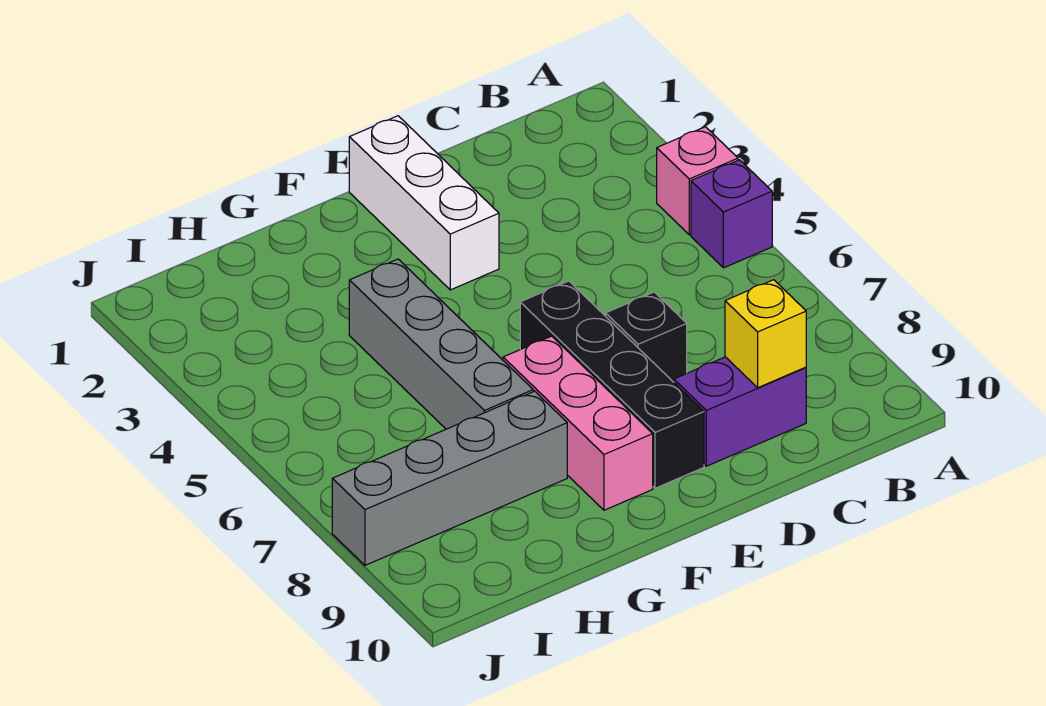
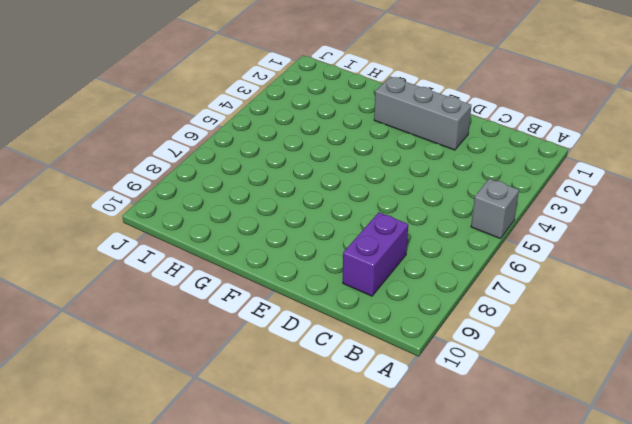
grey brick A5 level 1 -> purple brick A5 level 1
purple brick C8:C9 level 1 -> purple brick C9:D9 level 1
grey brick D2:F2 level 1 -> white brick E1:E3 level 1
none -> pink brick A4 level 1
none -> black brick D7 level 1

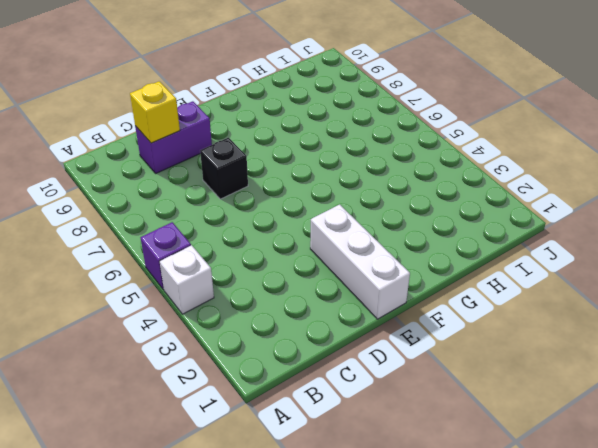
white brick A4 level 1 -> pink brick A4 level 1
none -> black brick E6:E9 level 1
none -> pink brick F7:F9 level 1

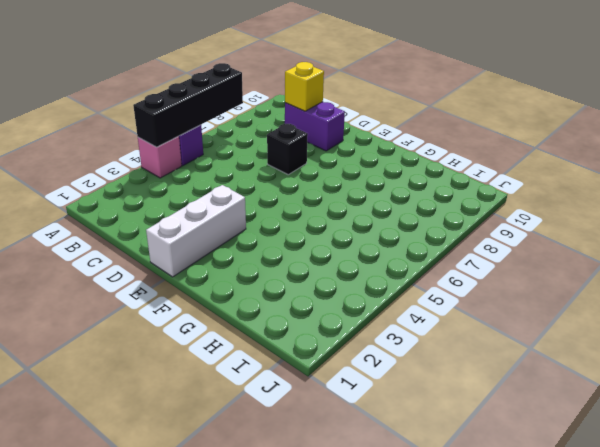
black brick A4:A7 level 2 -> black brick E6:E9 level 1
none -> pink brick F7:F9 level 1
none -> grey brick G4:G7 level 1

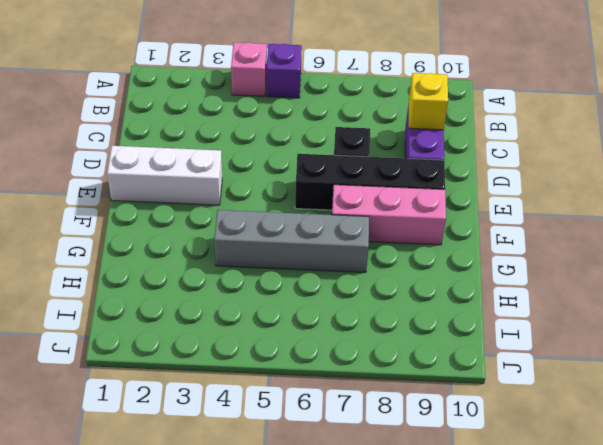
none -> grey brick G8:J8 level 1

